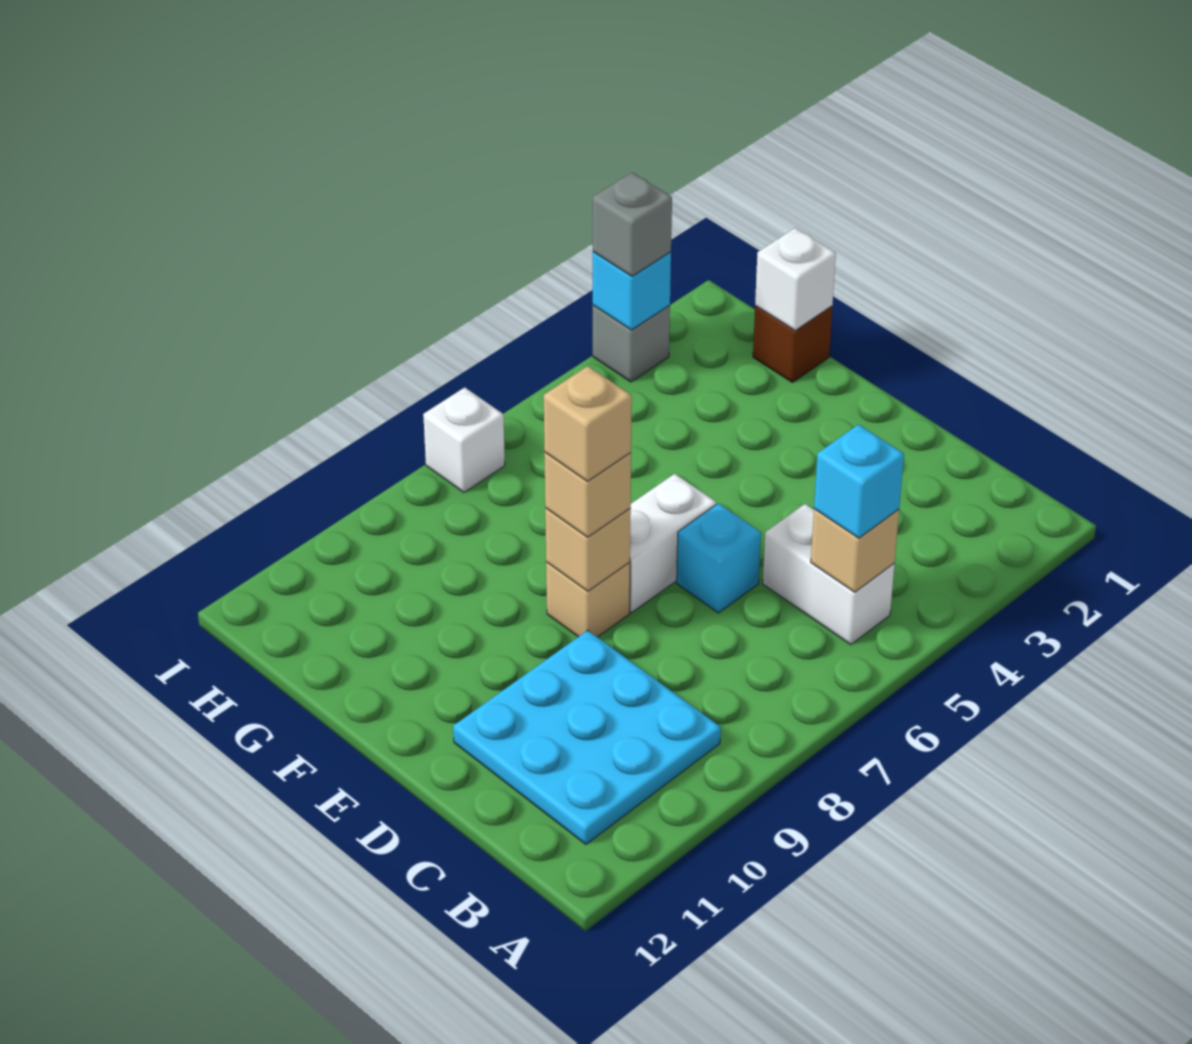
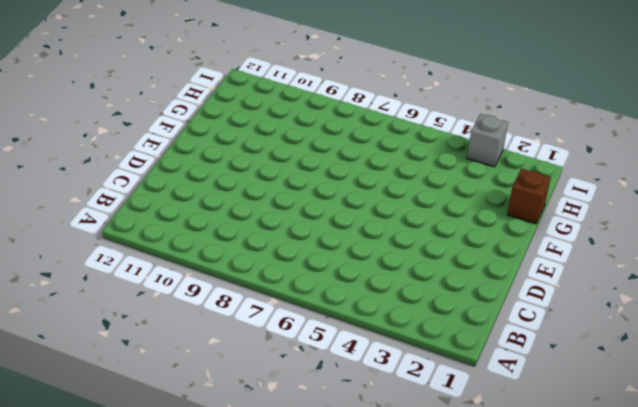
none -> white brick B5:C5 level 1
none -> cyan plate B9:D11 level 1
none -> cyan brick D6 level 1

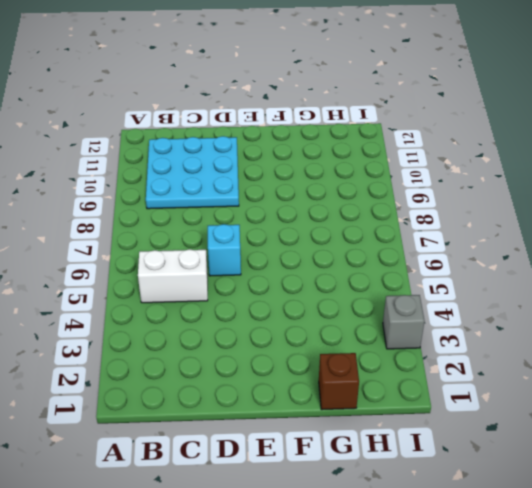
none -> white brick E6:E7 level 1
none -> tan brick E8 level 1
none -> white brick I7 level 1

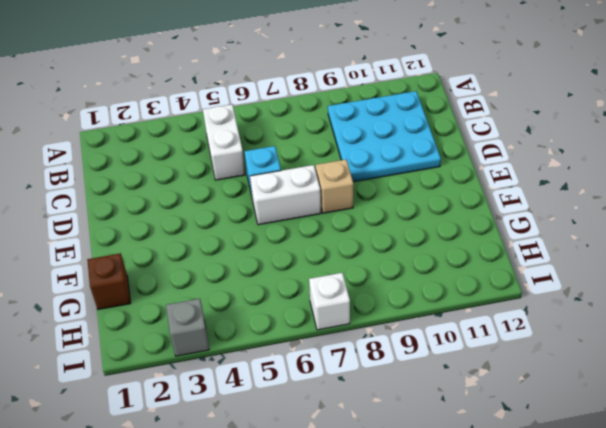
none -> tan brick B5 level 2
none -> tan brick E8 level 2
none -> white brick G1 level 2

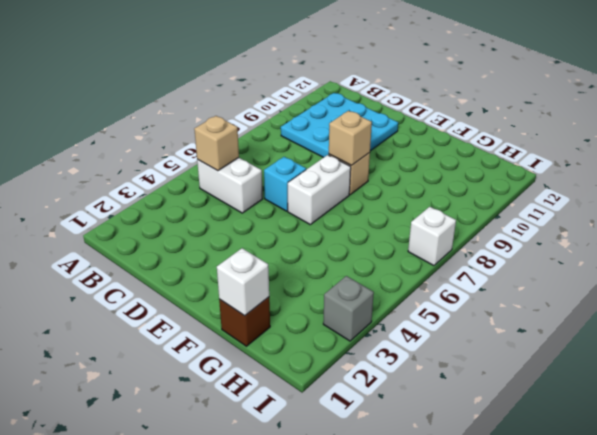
none -> cyan brick I3 level 2
none -> cyan brick B5 level 3
none -> tan brick E8 level 3

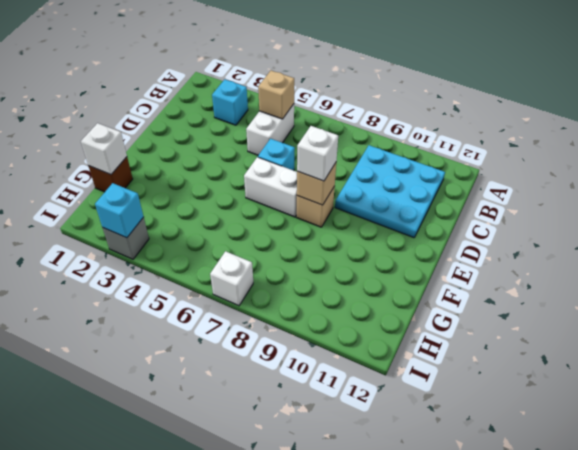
cyan brick B3 level 1 -> cyan brick B5 level 3
white brick E8 level 3 -> tan brick E8 level 3
none -> grey brick I3 level 3
none -> tan brick E8 level 4

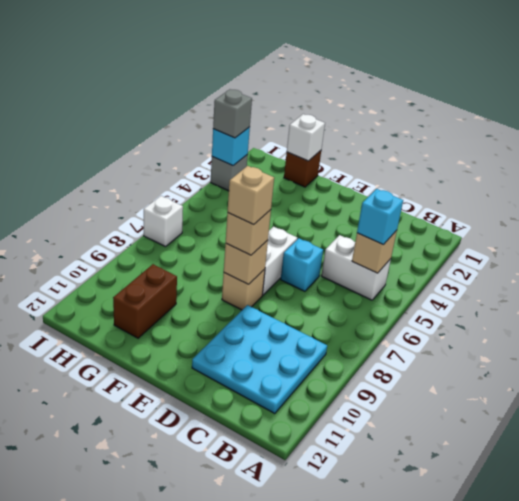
brown brick G10:G11 level 1 -> none

